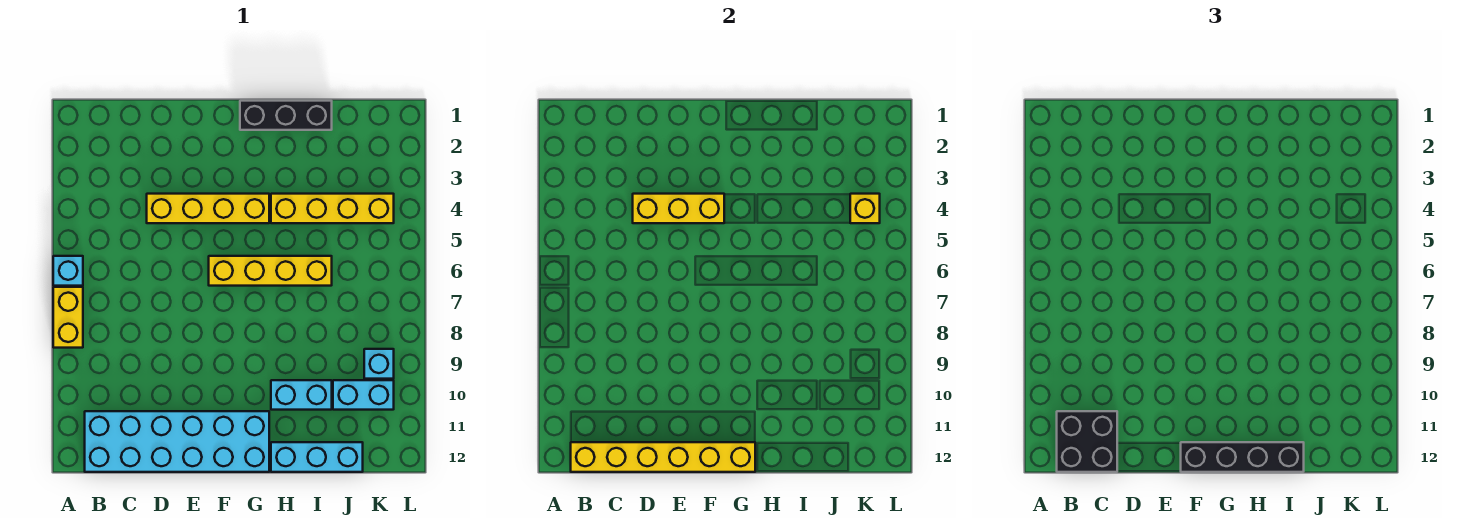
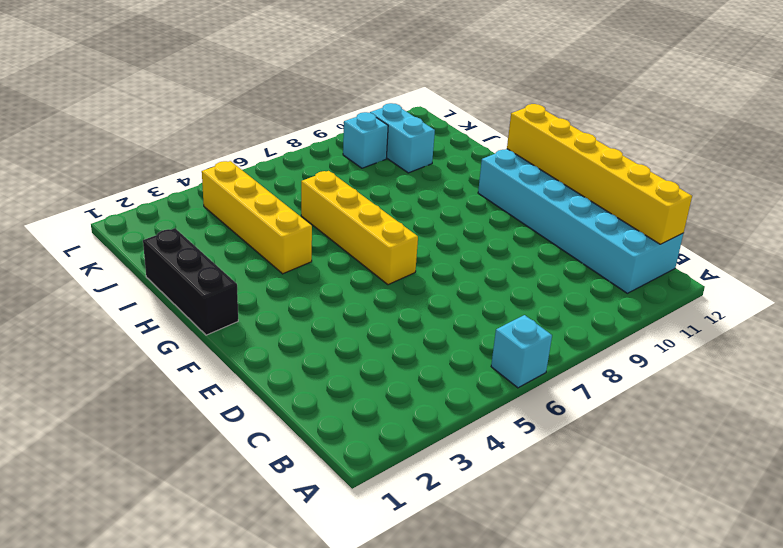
none -> yellow brick A7:A8 level 1
none -> yellow brick D4:G4 level 1
none -> cyan brick H10:I10 level 1

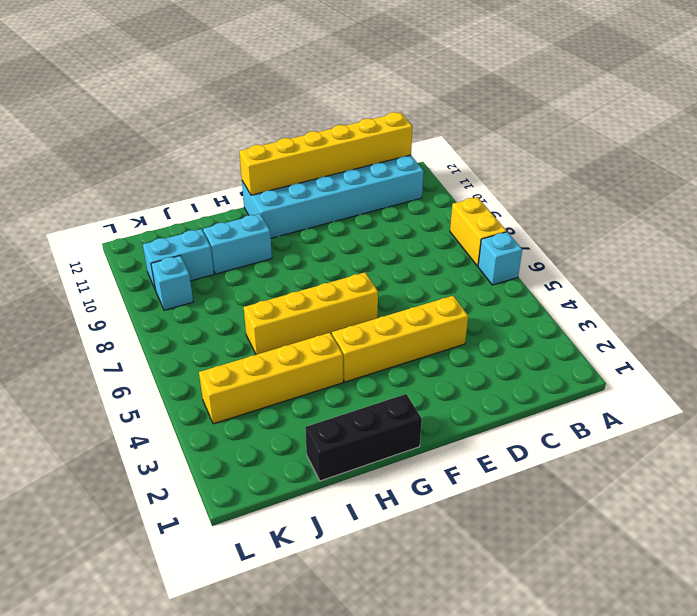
none -> cyan brick H12:J12 level 1
none -> yellow brick D4:F4 level 2
none -> yellow brick K4 level 2

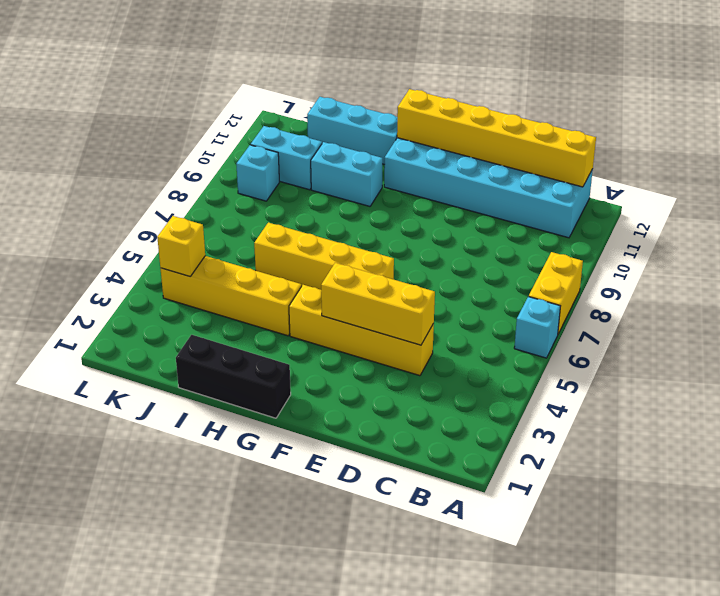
none -> black brick B11:C12 level 3
none -> black brick F12:I12 level 3

